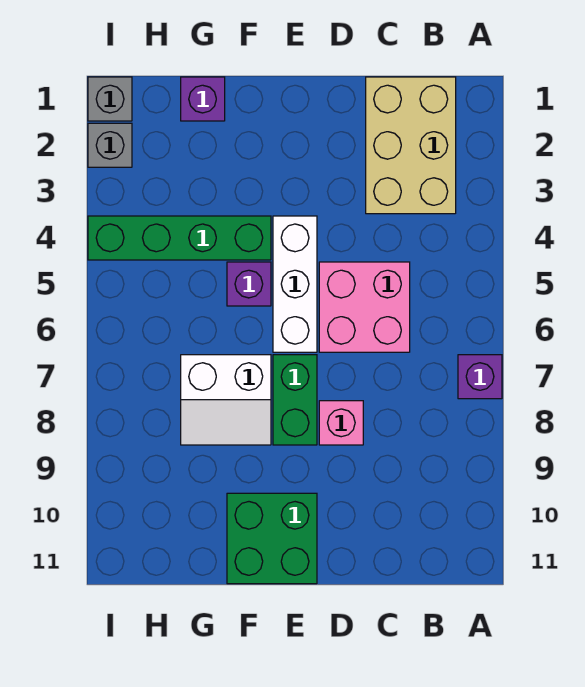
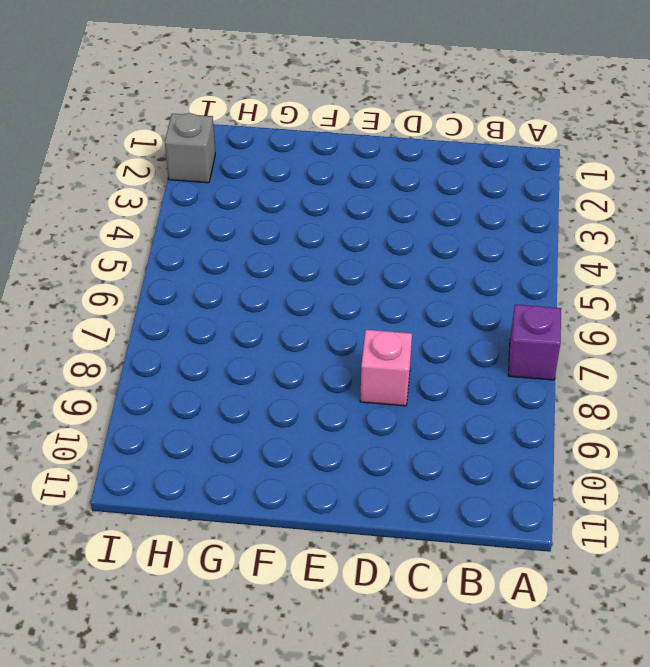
none -> tan brick B1:C3 level 1
none -> pink brick C5:D6 level 1
none -> white brick E4:E6 level 1

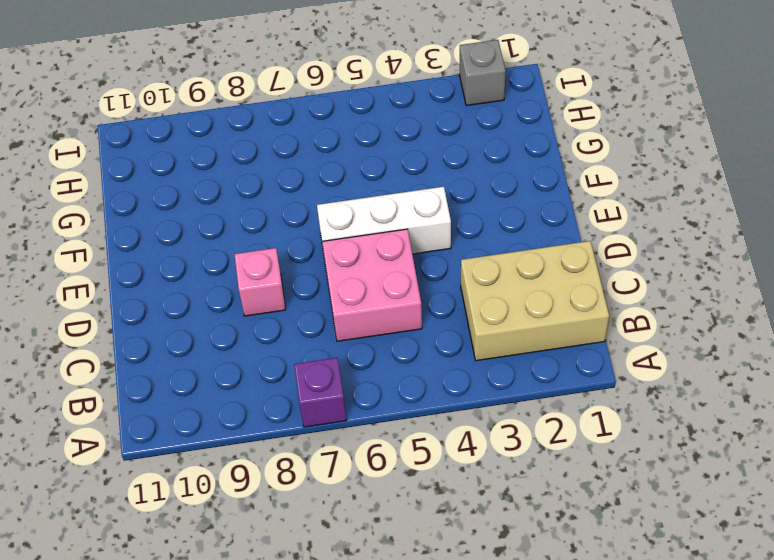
none -> green brick E7:E8 level 1
none -> green brick E10:F11 level 1
none -> green brick F4:I4 level 1

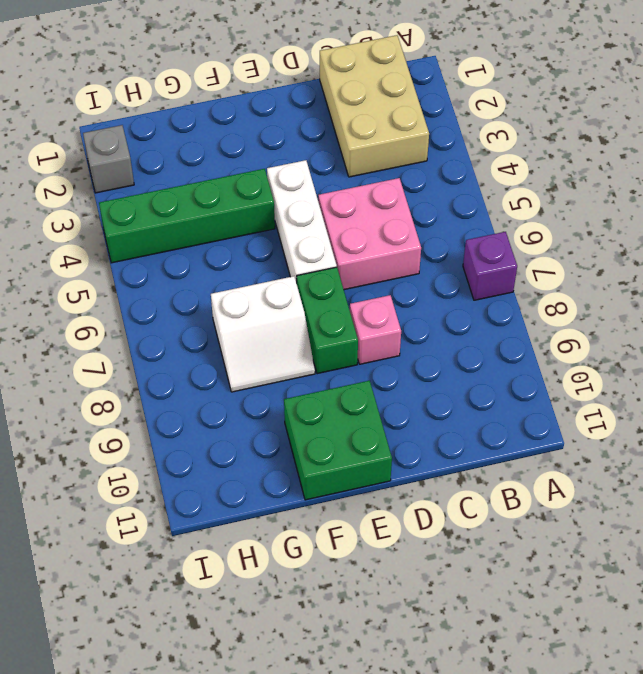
none -> purple brick F5 level 1
none -> purple brick G1 level 1
none -> grey brick I1 level 1

